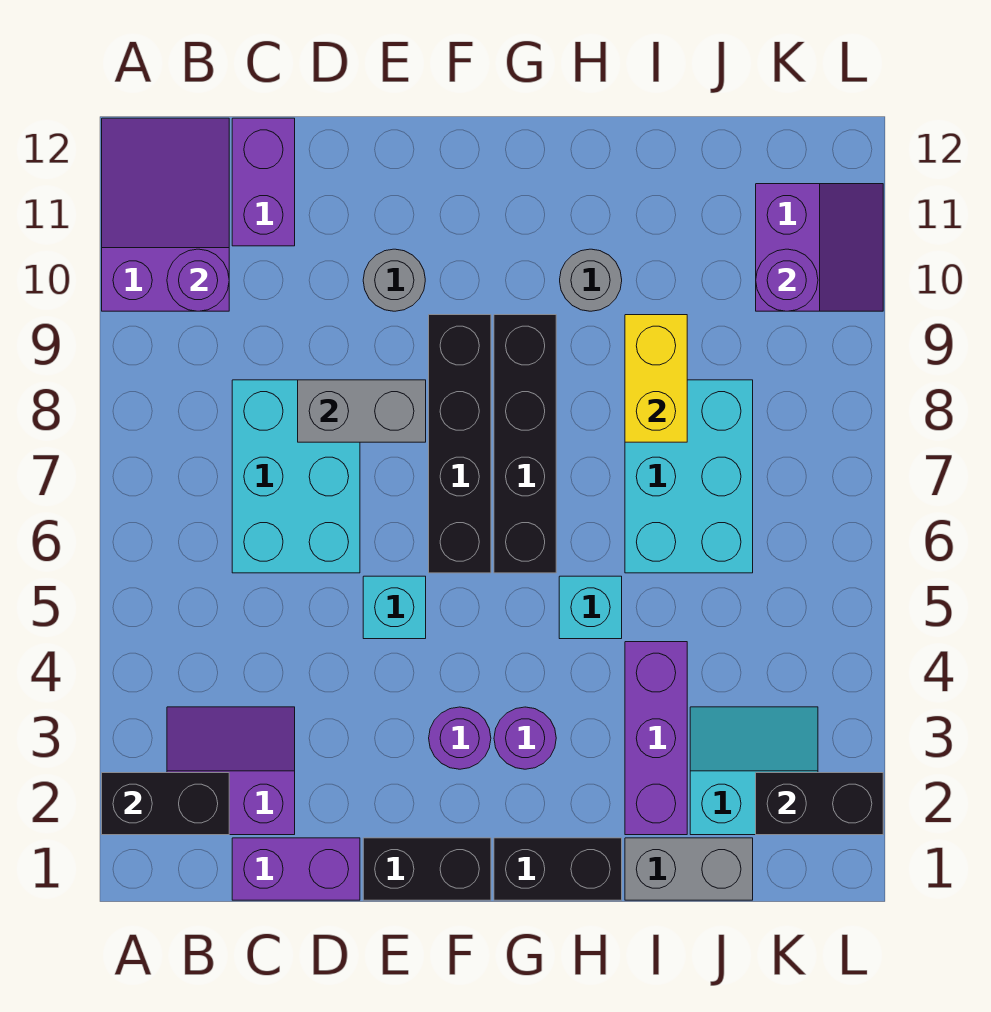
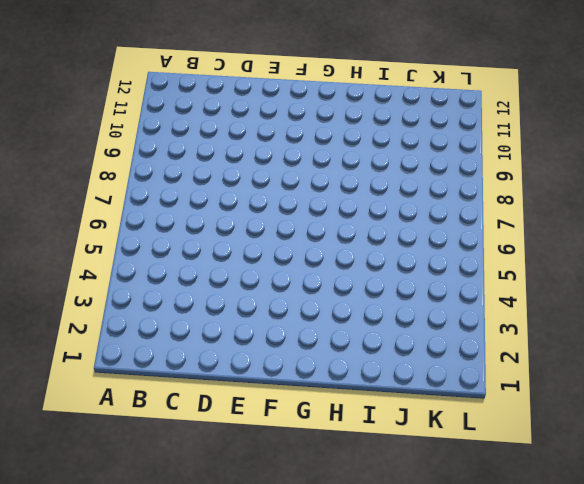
none -> purple slope A10:B12 level 1 top 10
none -> purple slope B2:C3 level 1 top 2
none -> purple brick C1:D1 level 1

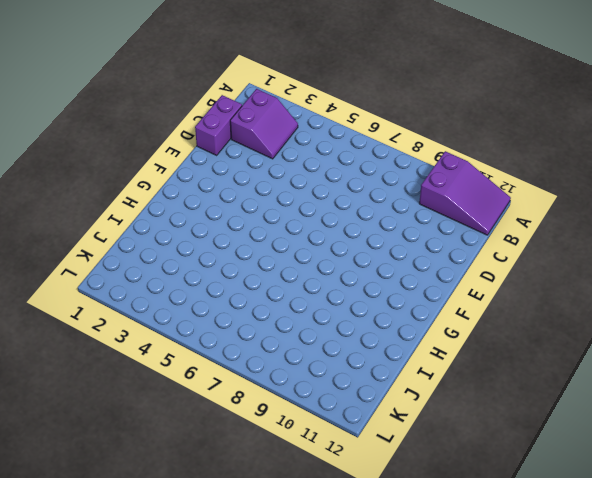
none -> cyan brick C6:D8 level 1
none -> purple brick C11:C12 level 1
none -> black brick E1:F1 level 1

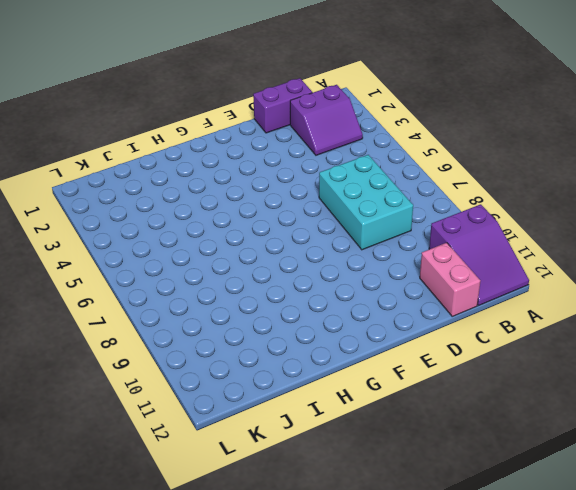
pink brick C11:C12 level 1 -> purple brick C11:C12 level 1
none -> black brick E1:F1 level 1
none -> cyan brick E5 level 1
none -> grey round brick E10 level 1

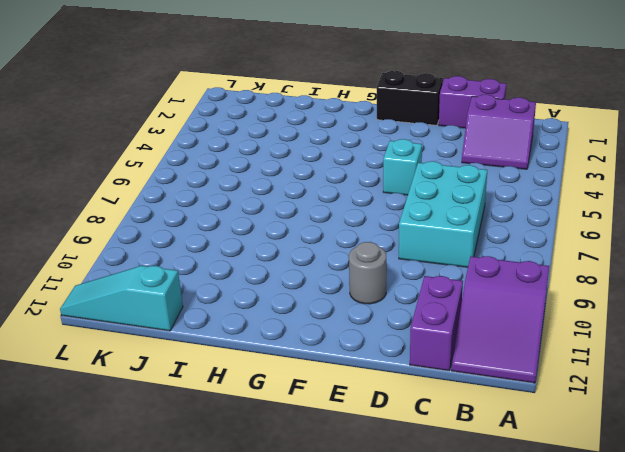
cyan slope J12:L12 level 1 top J -> none
none -> purple round brick F3 level 1
none -> black brick F6:F9 level 1
none -> black brick G1:H1 level 1

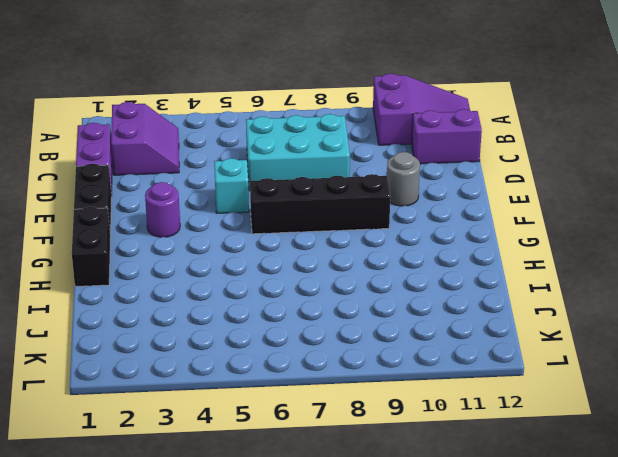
none -> purple round brick G3 level 1
none -> black brick G6:G9 level 1
none -> cyan brick H5 level 1

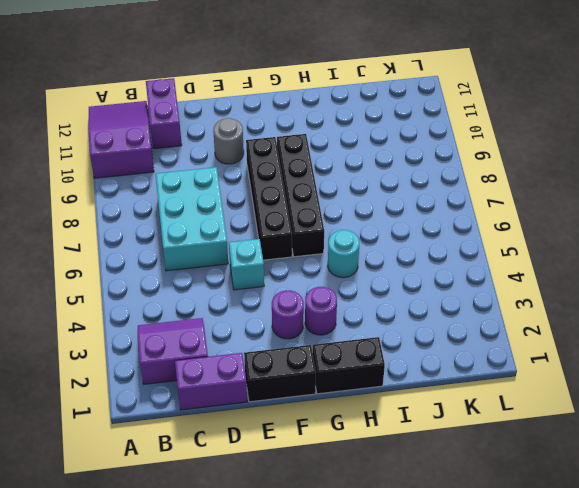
cyan round brick H5 level 1 -> cyan brick H5 level 1
none -> grey round brick H10 level 1
none -> grey brick I1:J1 level 1
none -> purple brick I2:I4 level 1

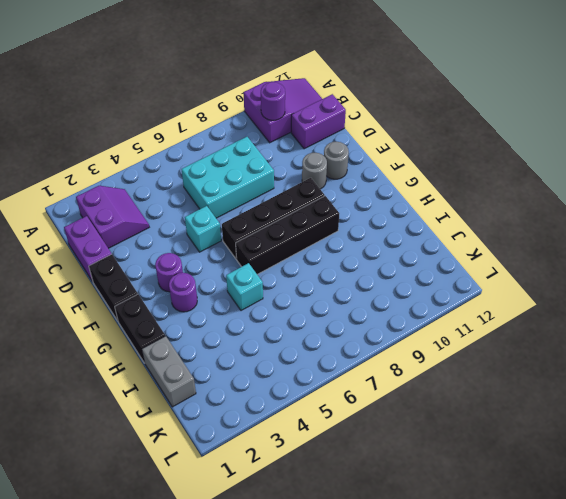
grey round brick E11 level 1 -> grey round brick H10 level 1
none -> purple brick I2:I4 level 1
none -> cyan brick I6:J8 level 1
none -> cyan slope J2:K3 level 1 top 2

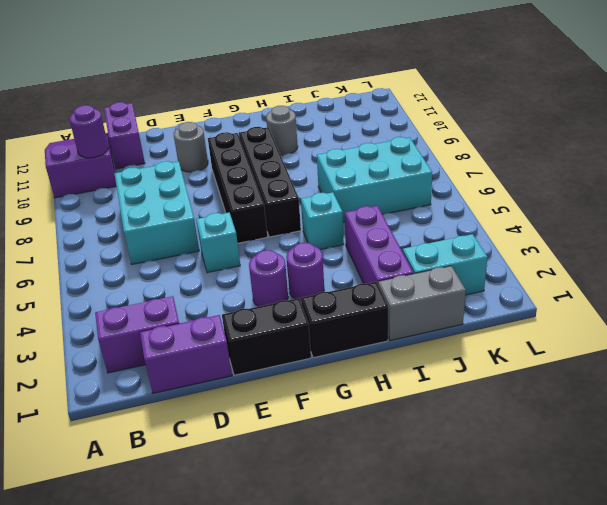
cyan brick I6:K7 level 1 -> cyan brick I6:J8 level 1
none -> purple slope K10:L11 level 1 top K
none -> black brick A2:B2 level 2
none -> grey brick D8:E8 level 2

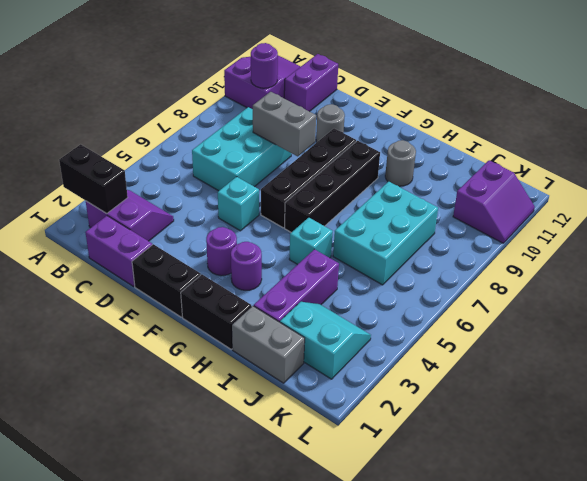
none -> yellow brick I8:I9 level 2
none -> black brick K2:L2 level 2
none -> purple round brick K10 level 2

